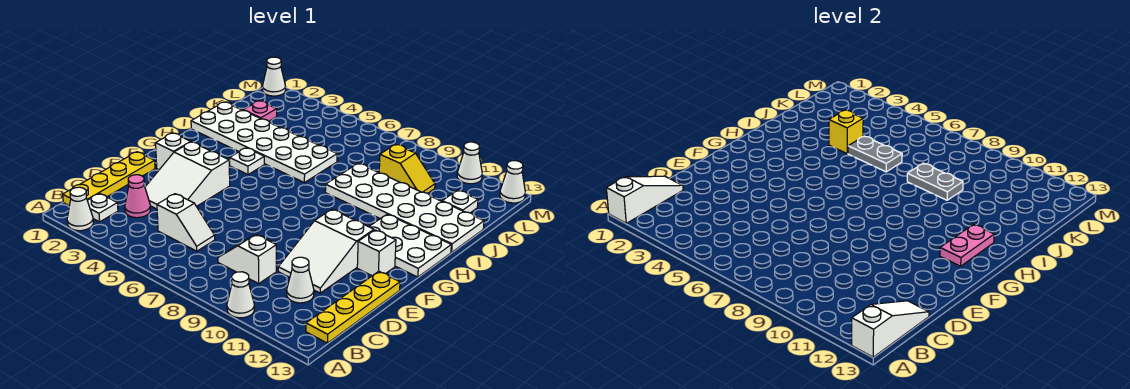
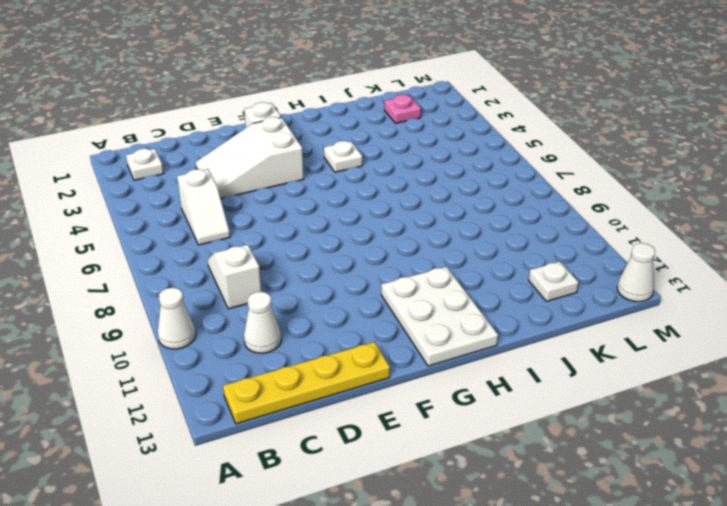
none -> white cone A2 level 1
none -> yellow plate B1:E1 level 1
none -> pink cone C3 level 1

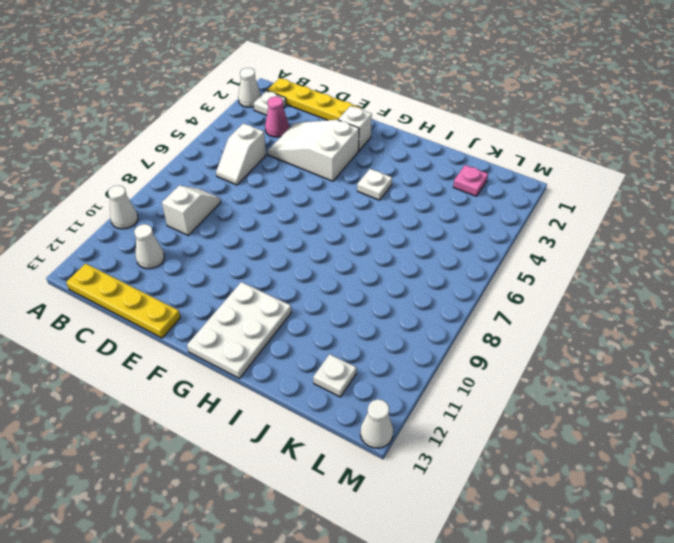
none -> white slope D10:F11 level 1 top F
none -> white brick F12 level 1
none -> white plate I1:J6 level 1

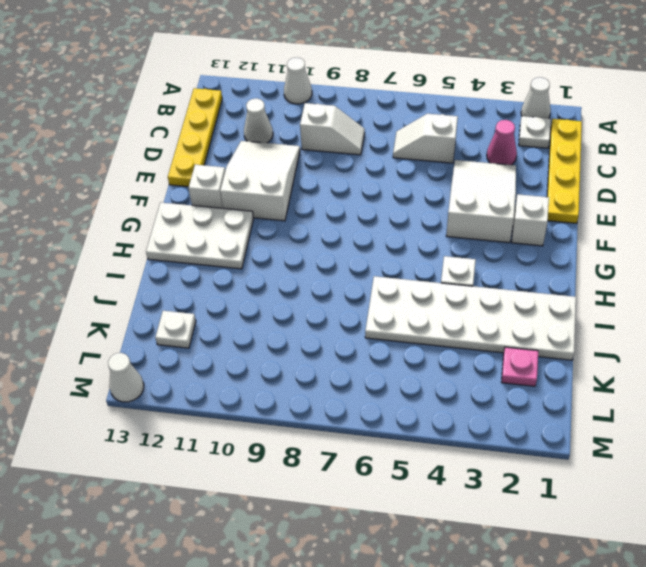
none -> white plate I8:J13 level 1
none -> yellow slope K9:K10 level 1 top 9
none -> white cone M1 level 1

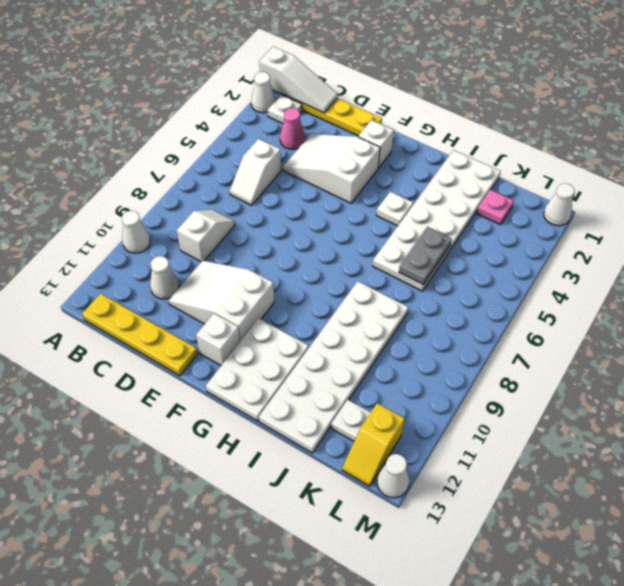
yellow slope L12:L13 level 1 top 12 -> yellow slope K9:K10 level 1 top 9
none -> white cone M11 level 1
none -> white slope A13:C13 level 2 top A
none -> pink plate G12:H12 level 2

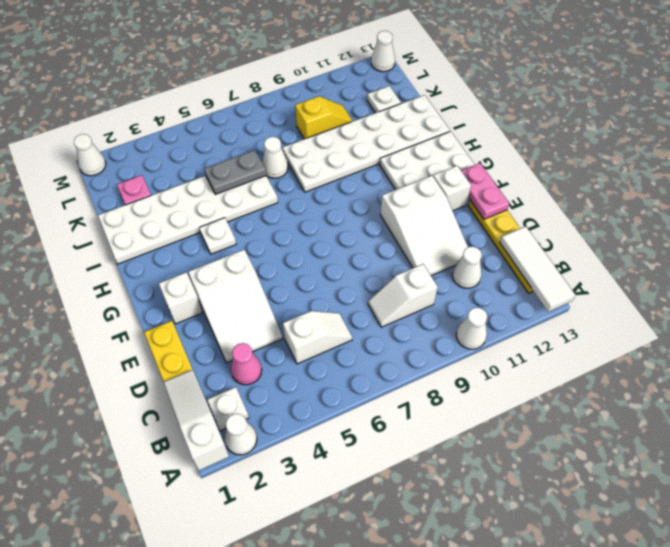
white tile A13:C13 level 2 -> white slope A13:C13 level 2 top A
pink plate E13:F13 level 2 -> pink plate G12:H12 level 2
white cone J7 level 1 -> white cone M11 level 1
none -> yellow brick J4 level 2
none -> grey plate J8:J9 level 2

